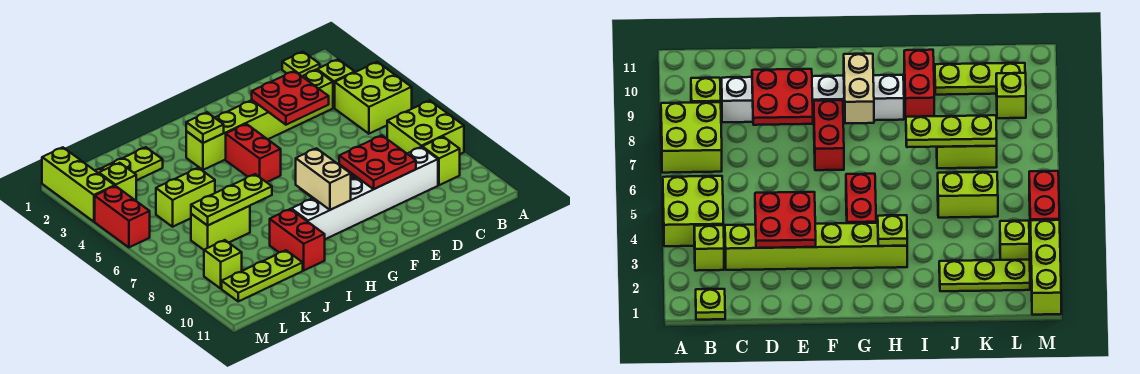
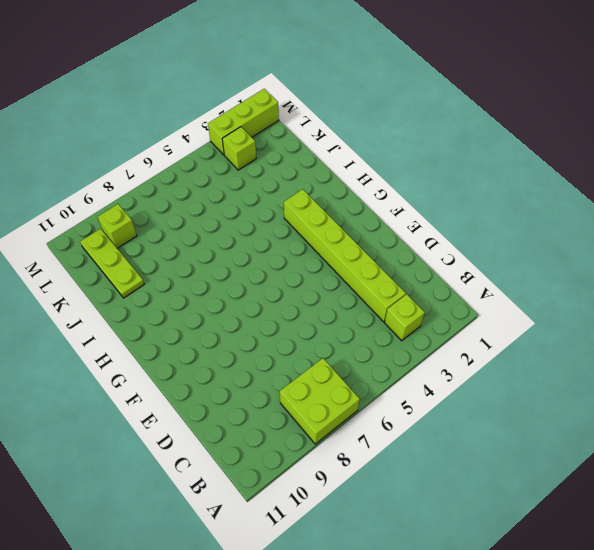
none -> lime brick A4:B5 level 1
none -> lime plate B1 level 1
none -> lime brick B9 level 1

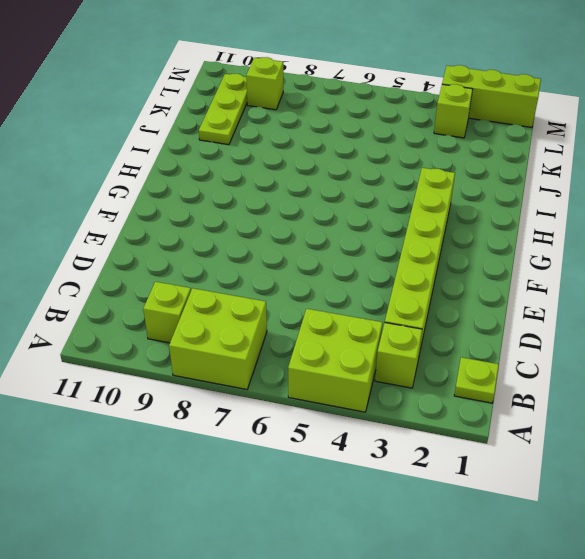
none -> white brick C9:H9 level 1
none -> red brick F7:F8 level 1
none -> red brick G4:G5 level 1

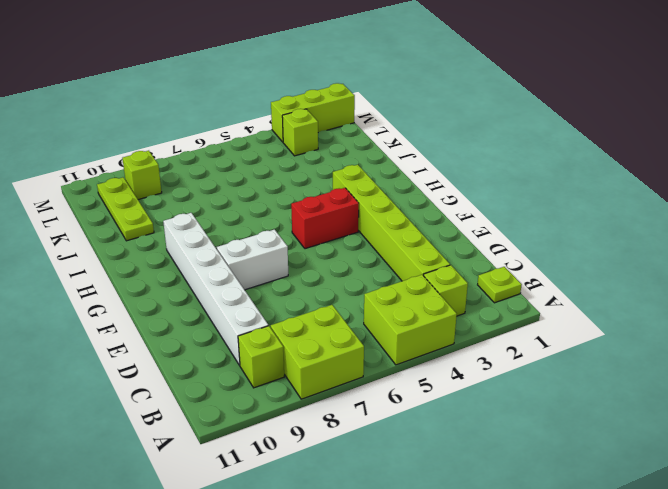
white brick F7:F8 level 1 -> red brick F7:F8 level 1
none -> red brick I9:I10 level 1
none -> lime plate J2:L2 level 1
none -> lime brick J5:K5 level 1

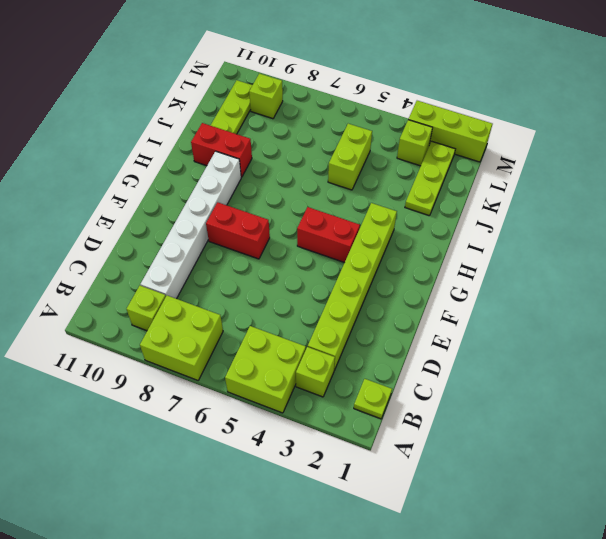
none -> lime brick J7:K7 level 1
none -> red brick M4:M5 level 1
none -> red plate D3:E4 level 2

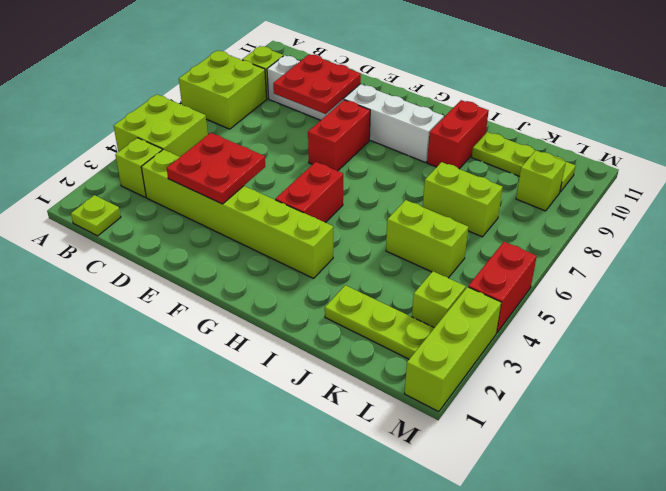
none -> tan brick G8:G9 level 2
none -> lime plate H3 level 2
none -> lime plate I7:K7 level 2

